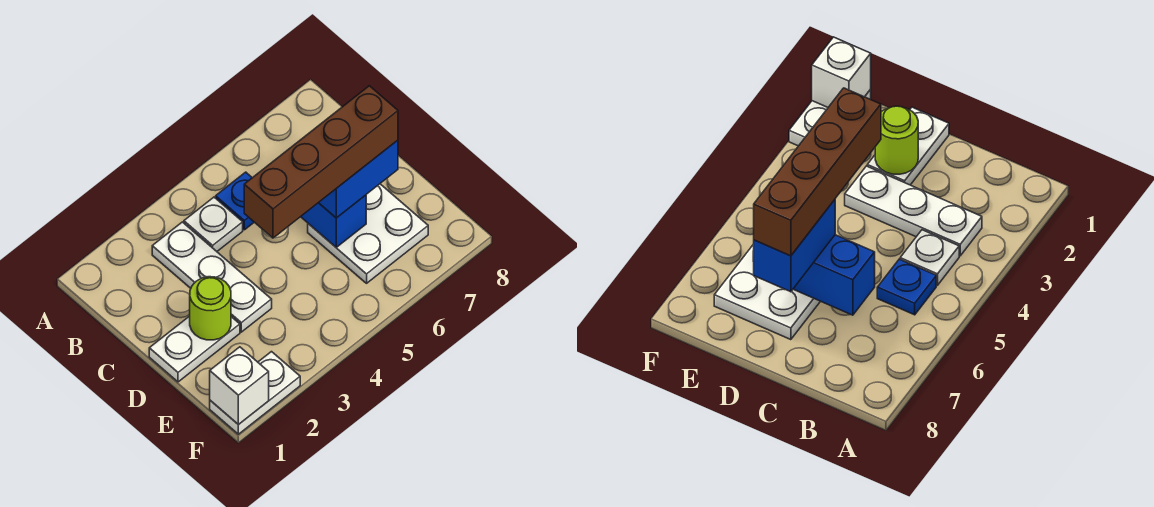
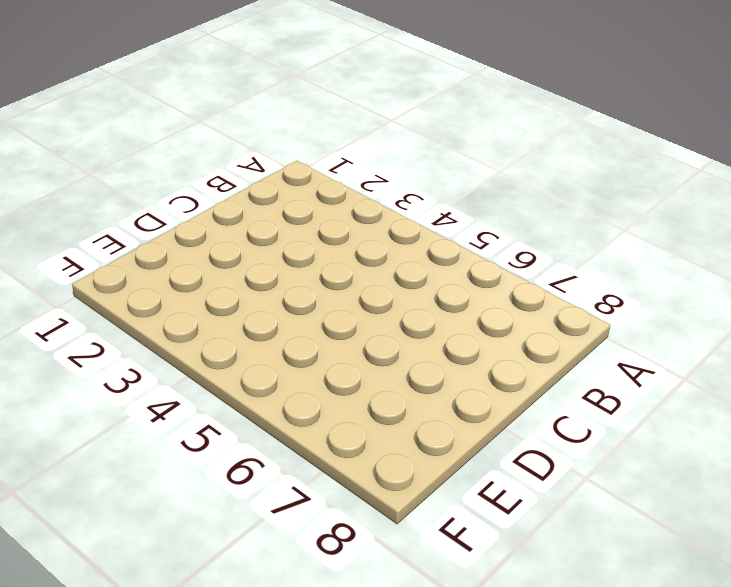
none -> white plate B3:D3 level 1
none -> white plate B4 level 1

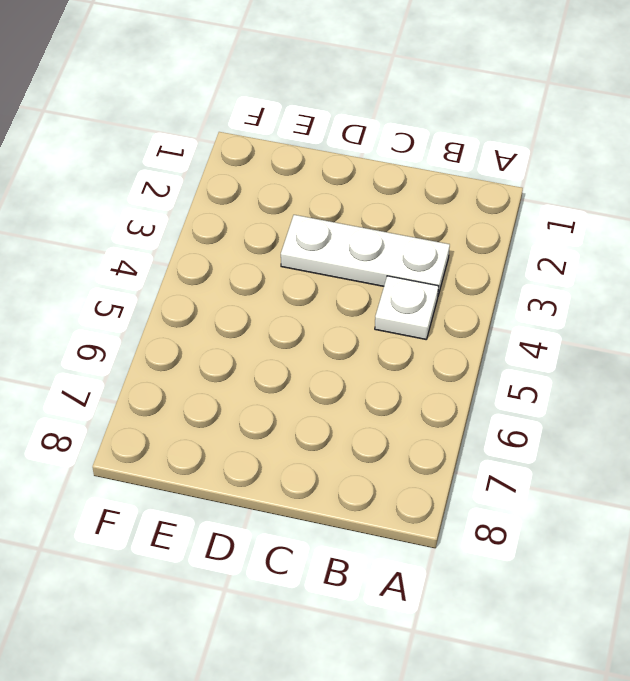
none -> blue plate B5 level 1
none -> white plate D1:D2 level 1

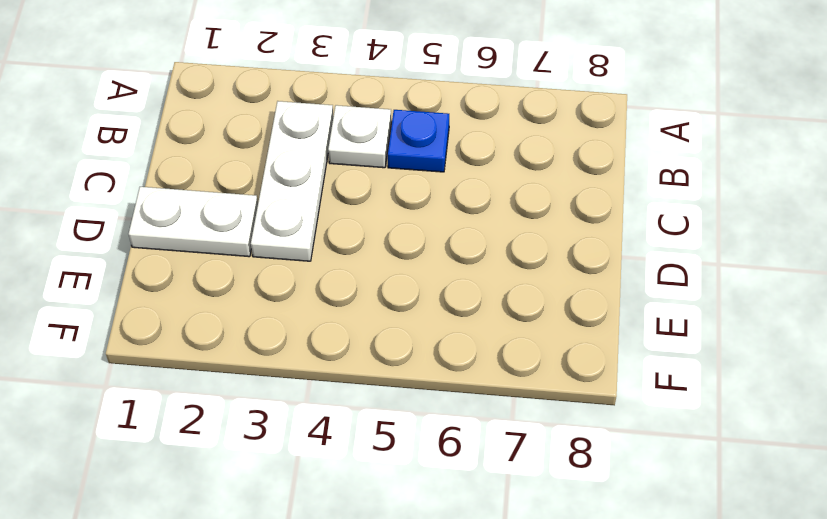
none -> white plate D6:E7 level 1
none -> white plate F1:F2 level 1

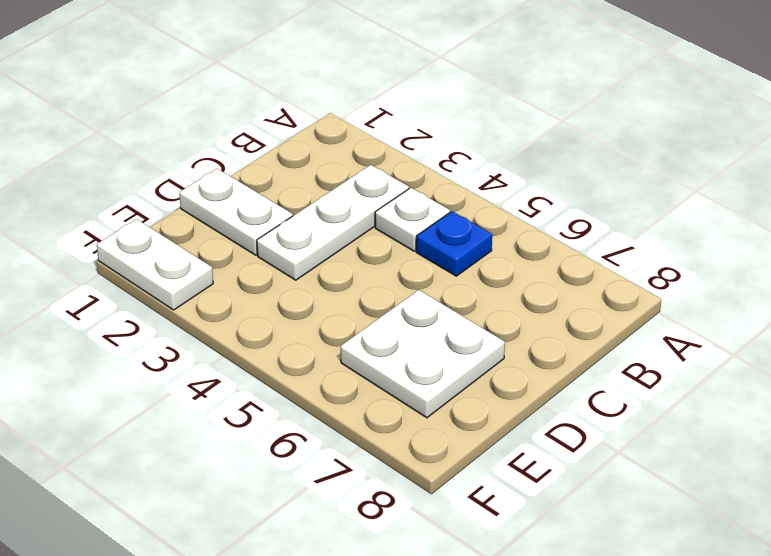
none -> blue brick C6:D6 level 2
none -> lime round brick D2 level 2

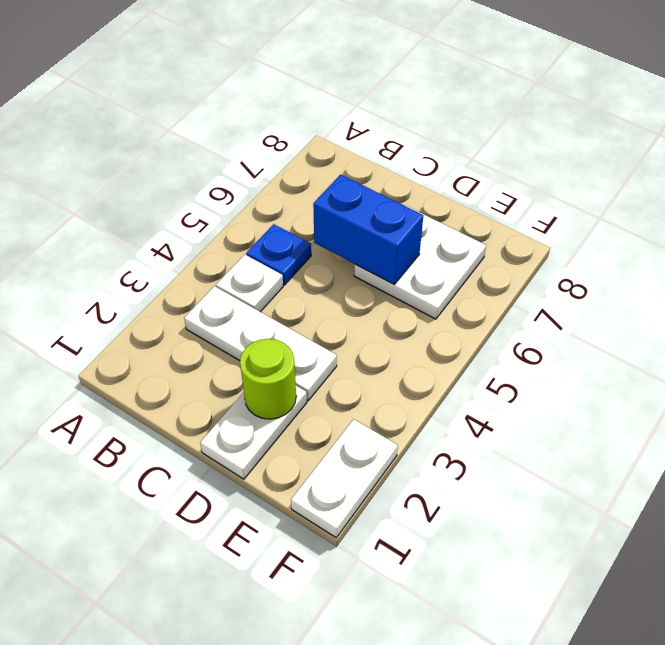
none -> white brick F1 level 2
none -> blue brick D6:D7 level 3

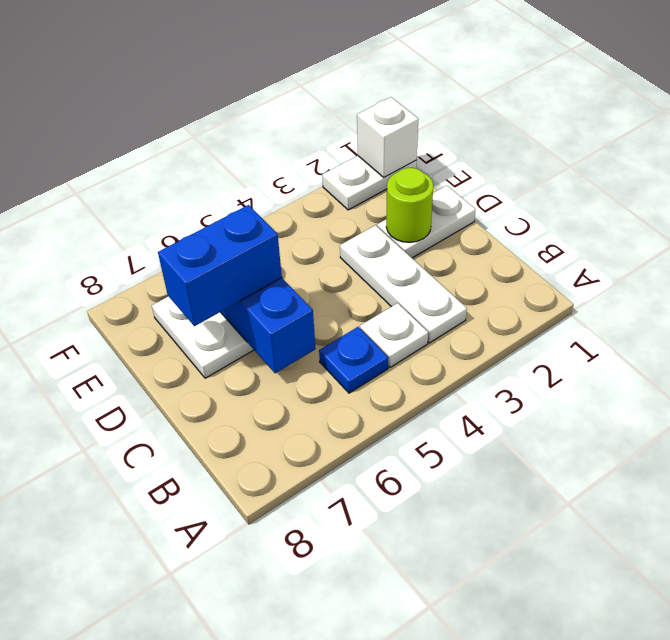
none -> brown brick D4:D7 level 4

